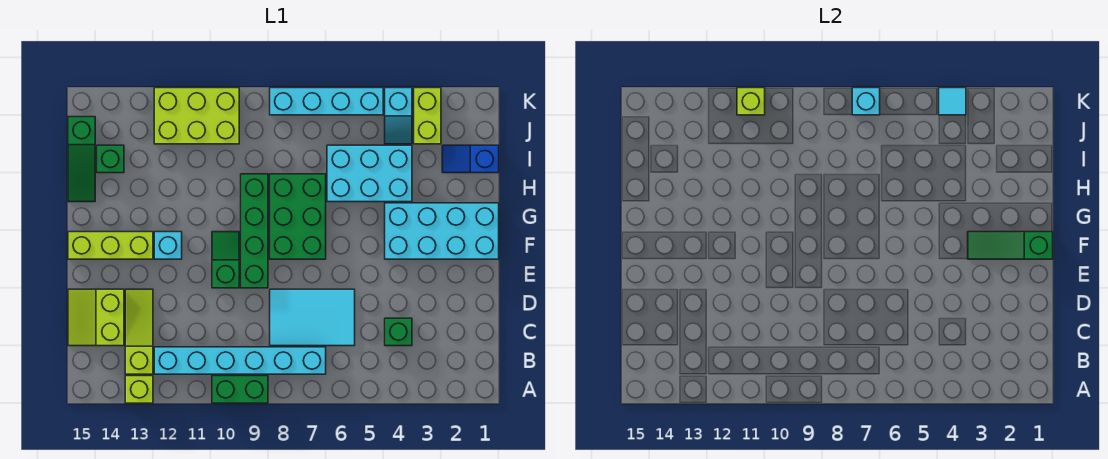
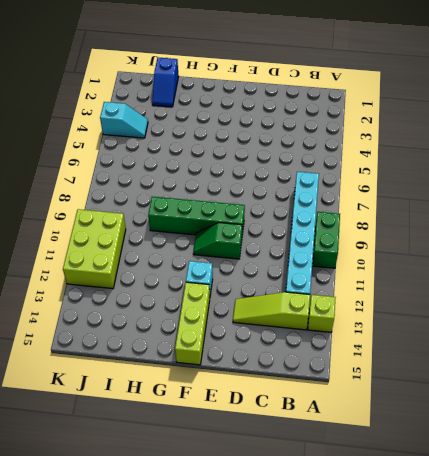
none -> green brick C4 level 1
none -> cyan tile C6:D8 level 1
none -> lime slope C14:D15 level 1 top 14

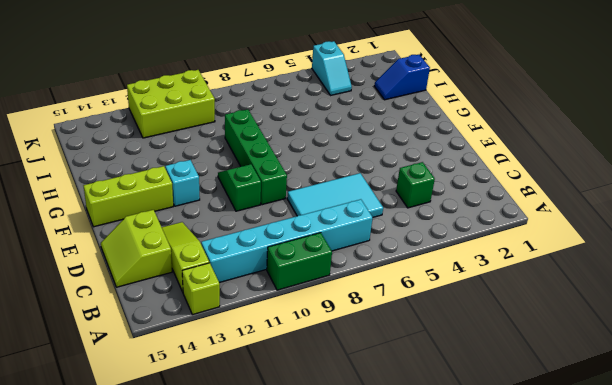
none -> cyan brick F1:G4 level 1
none -> green brick F7:H8 level 1
none -> cyan brick H4:I6 level 1

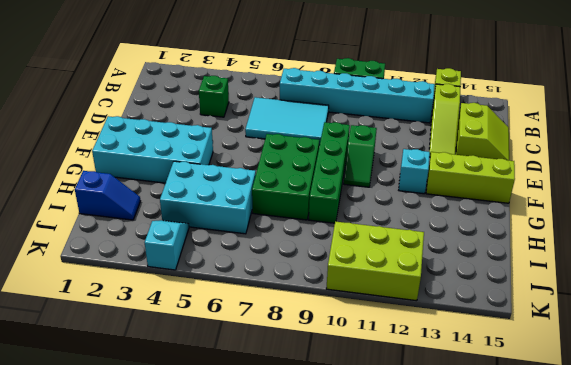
none -> green slope H15:J15 level 1 top J
none -> green brick I14 level 1
none -> lime brick J3:K3 level 1

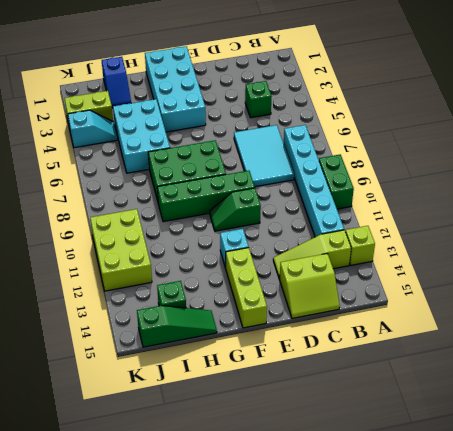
none -> cyan brick K5:K8 level 1
none -> green slope F1:F3 level 2 top 1
none -> cyan tile K4 level 2

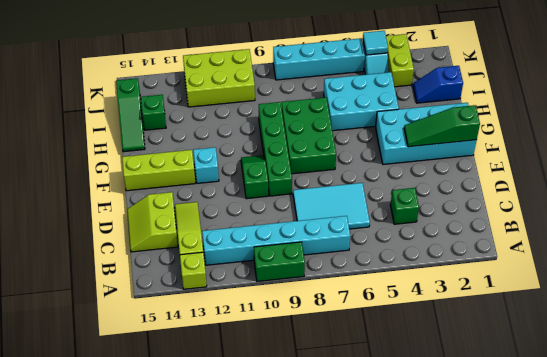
none -> cyan brick K7 level 2
none -> lime brick K11 level 2

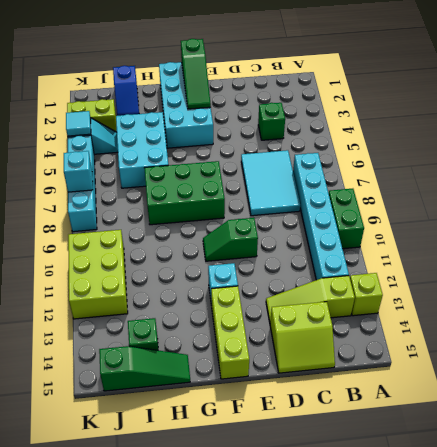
none -> green brick E9:H9 level 1
none -> lime brick K11 level 2

